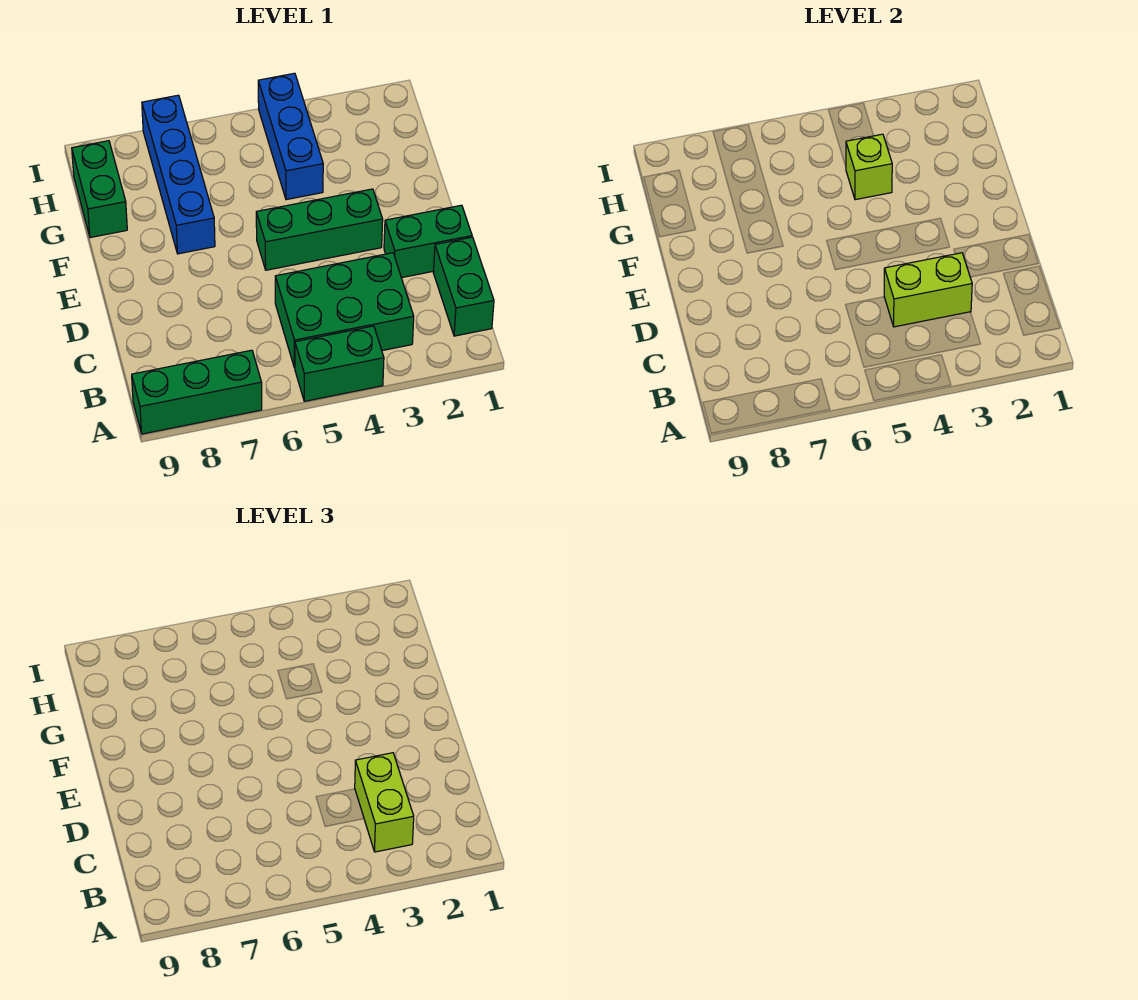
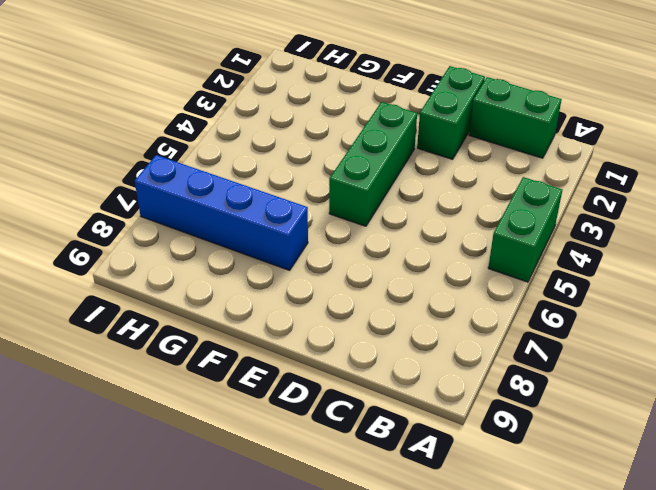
none -> green brick A7:A9 level 1
none -> green brick B3:C5 level 1
none -> blue brick G4:I4 level 1

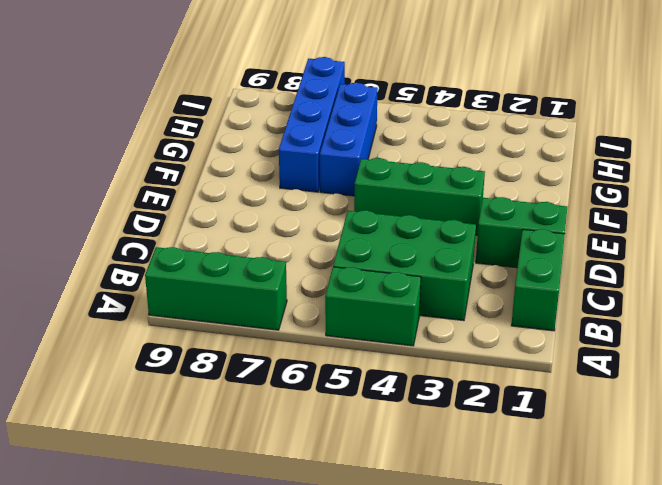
blue brick F6:H6 level 1 -> blue brick G4:I4 level 1
none -> green brick G9:H9 level 1
none -> lime brick C3:C4 level 2
none -> lime brick G4 level 2

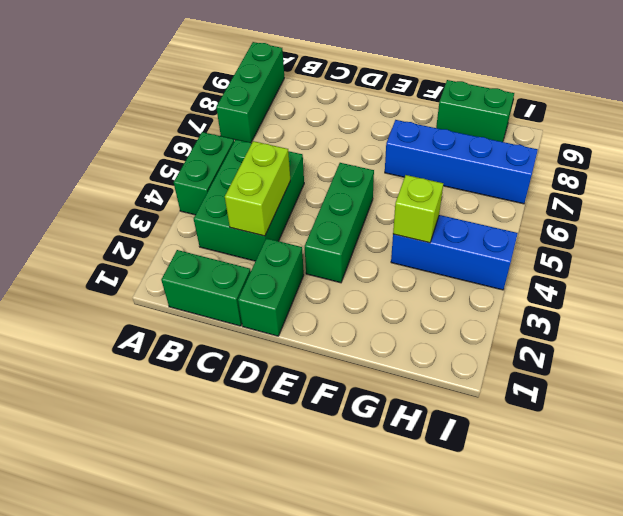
none -> lime brick B3:C3 level 3

